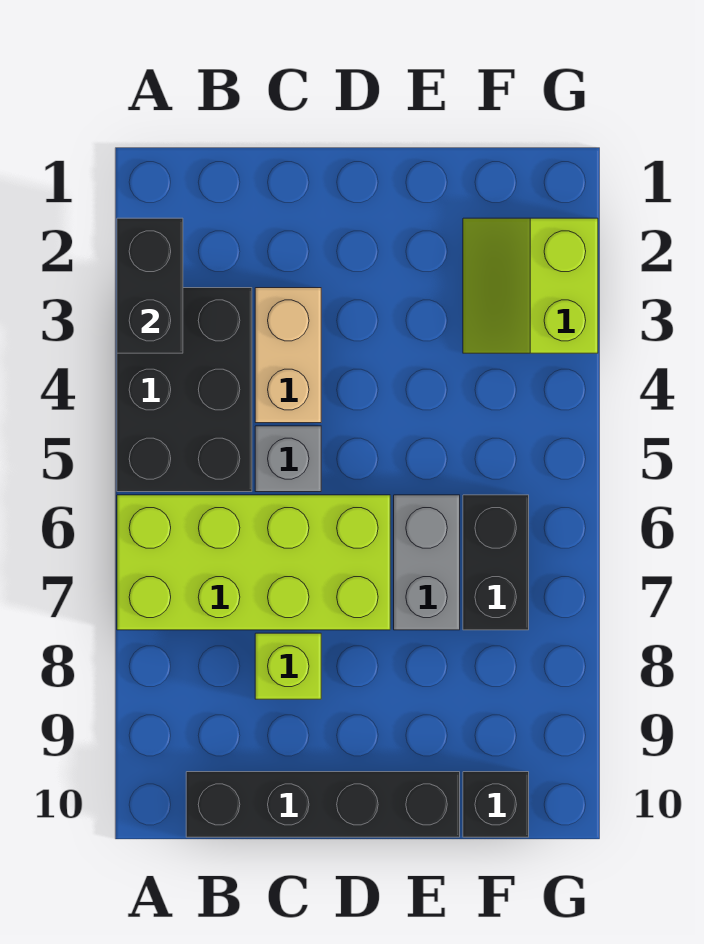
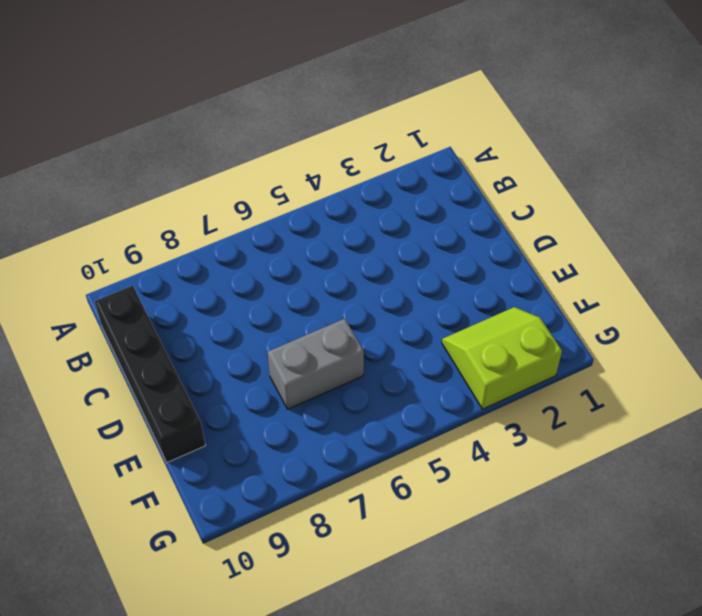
none -> black brick A3:B5 level 1
none -> lime brick A6:D7 level 1

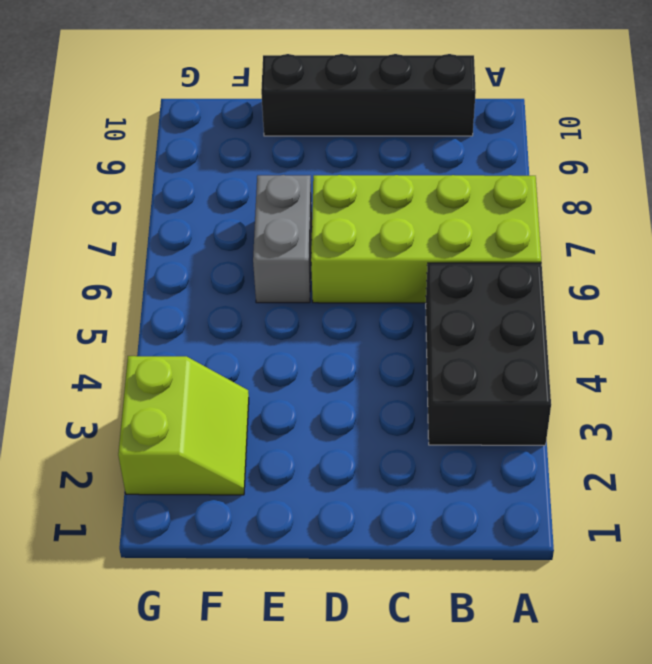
none -> tan brick C3:C4 level 1
none -> grey brick C5 level 1

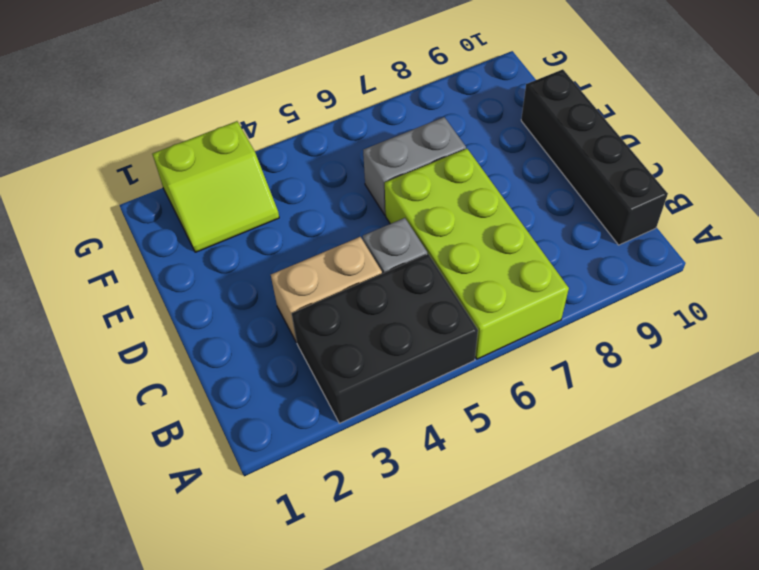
none -> lime brick C8 level 1
none -> black brick F6:F7 level 1

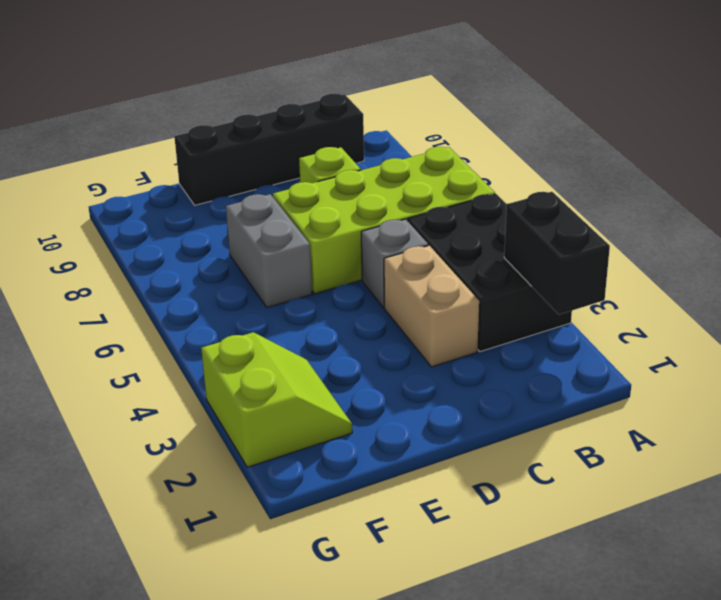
none -> black brick F6:F7 level 1
none -> black brick F10 level 1

